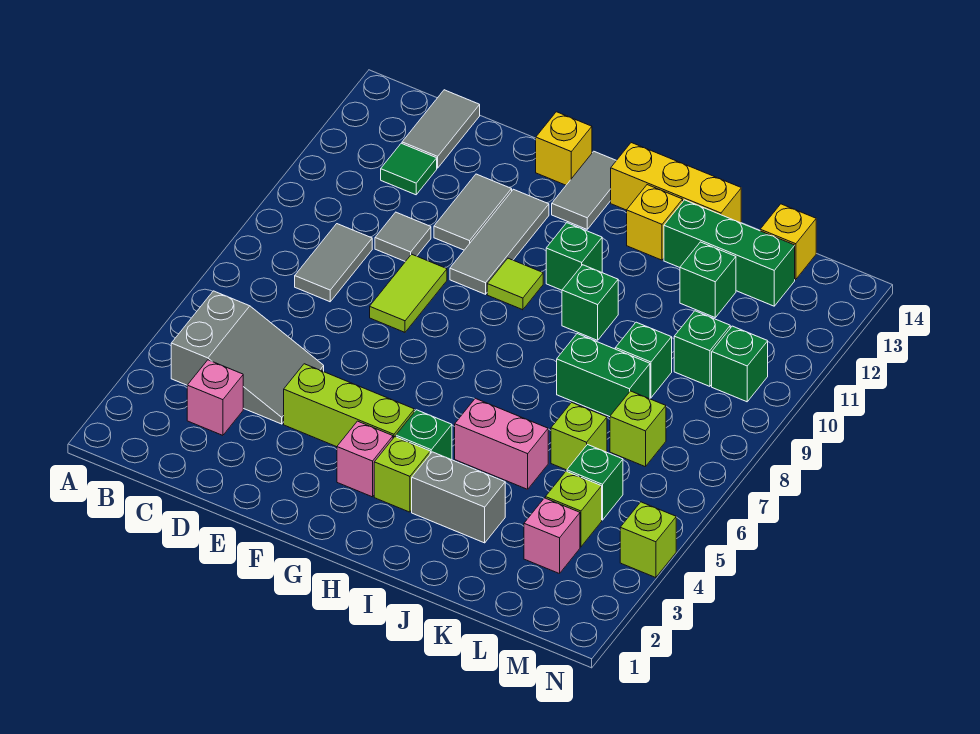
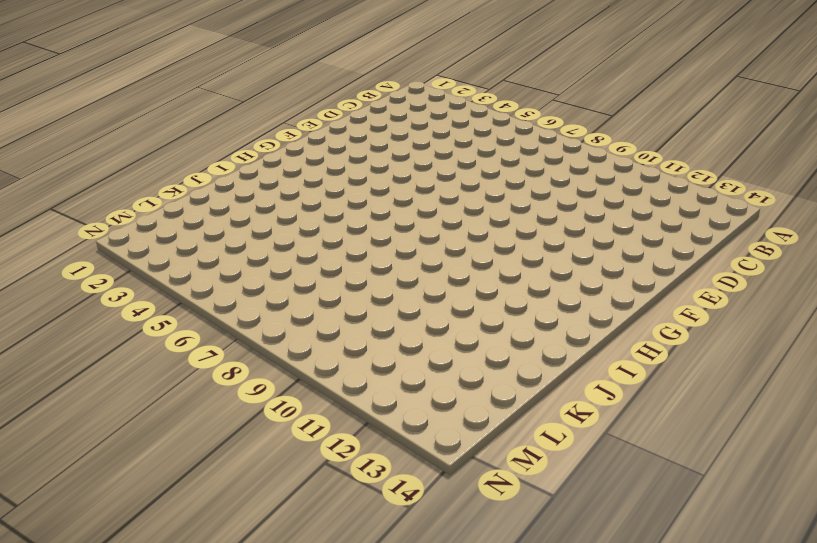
none -> grey slope B4:D5 level 1 top B
none -> pink brick C3 level 1
none -> grey tile C8:C9 level 1
none -> green tile C12 level 1

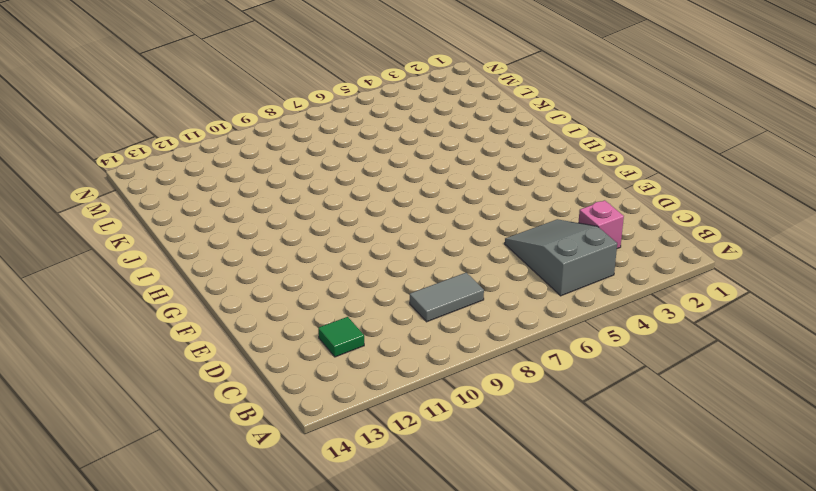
none -> grey tile C13:C14 level 1
none -> grey tile D10 level 1
none -> lime brick E4:G4 level 1
none -> lime tile E8:E9 level 1

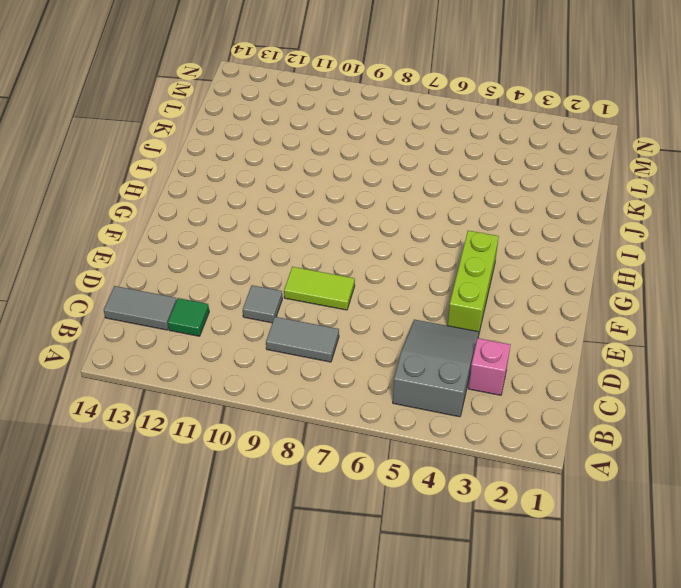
none -> grey tile E11:E12 level 1
none -> grey tile F10:F12 level 1
none -> yellow brick F14 level 1
none -> pink brick G3 level 1

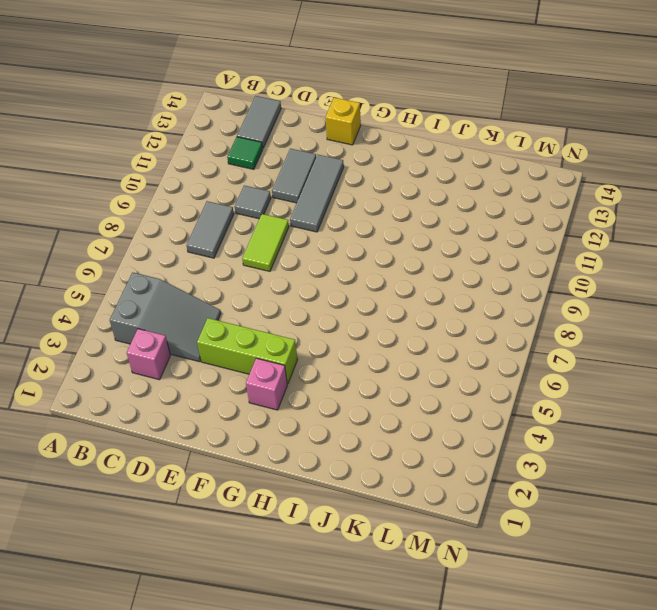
none -> lime tile G10 level 1
none -> grey tile G13:G14 level 1
none -> lime brick H3 level 1
none -> green brick H4 level 1

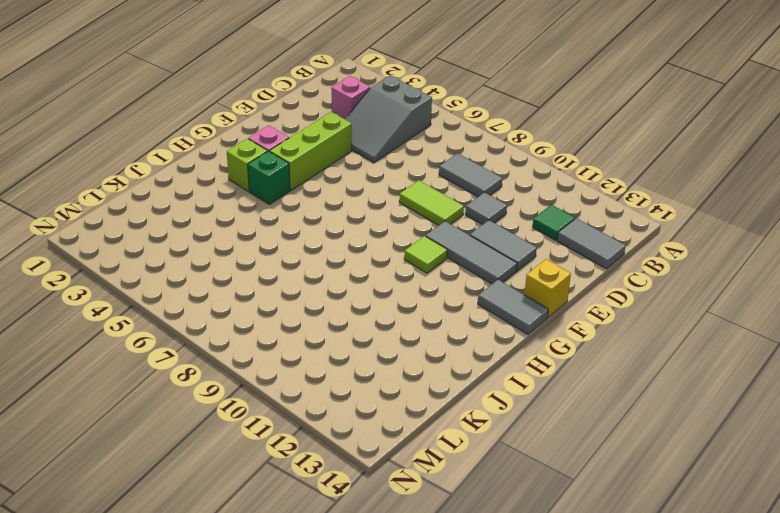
none -> green brick H11 level 1
none -> yellow brick H14:J14 level 1
none -> grey brick I3:J3 level 1
none -> pink brick I5:J5 level 1

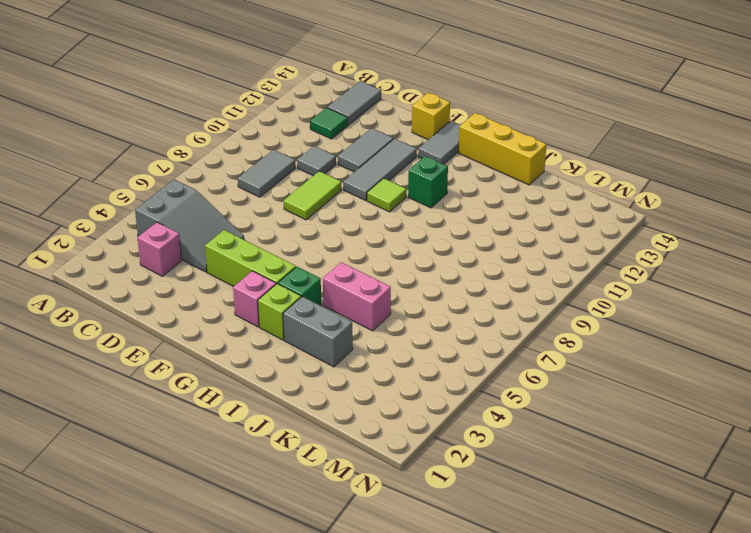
none -> green brick I10 level 1
none -> yellow brick I13 level 1
none -> green brick J8:K8 level 1
none -> green brick J13:L13 level 1

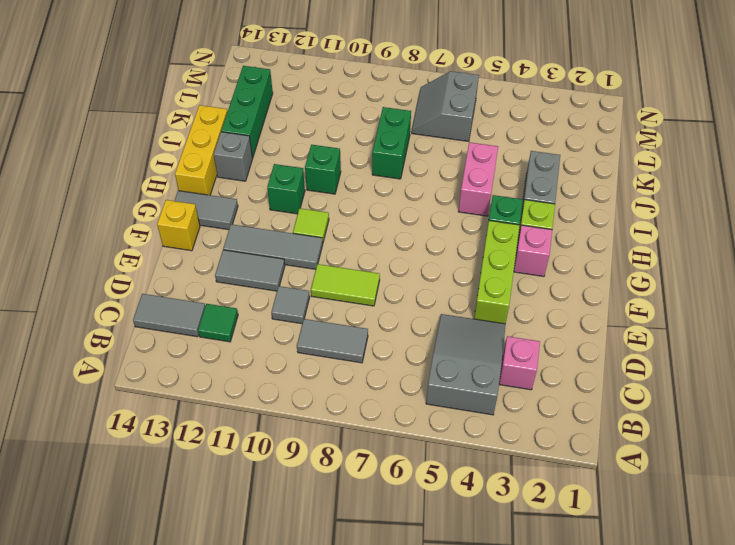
grey brick I13 level 1 -> yellow brick I13 level 1
grey slope L6:M7 level 1 top 6 -> lime brick L7 level 1
none -> lime brick K6 level 1
none -> green brick K9 level 1
none -> green brick K12 level 1
none -> pink brick L3 level 1

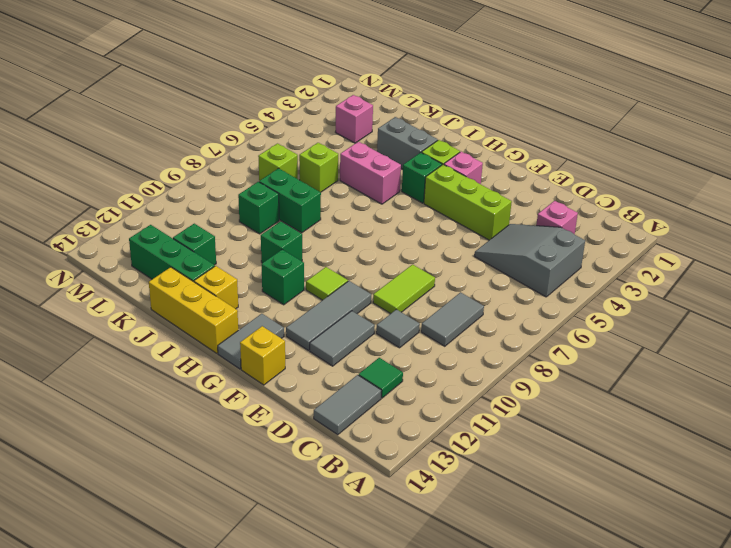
none -> lime brick L4 level 1
none -> green brick L5 level 1
none -> green brick L10 level 1
none -> yellow brick L14 level 1

